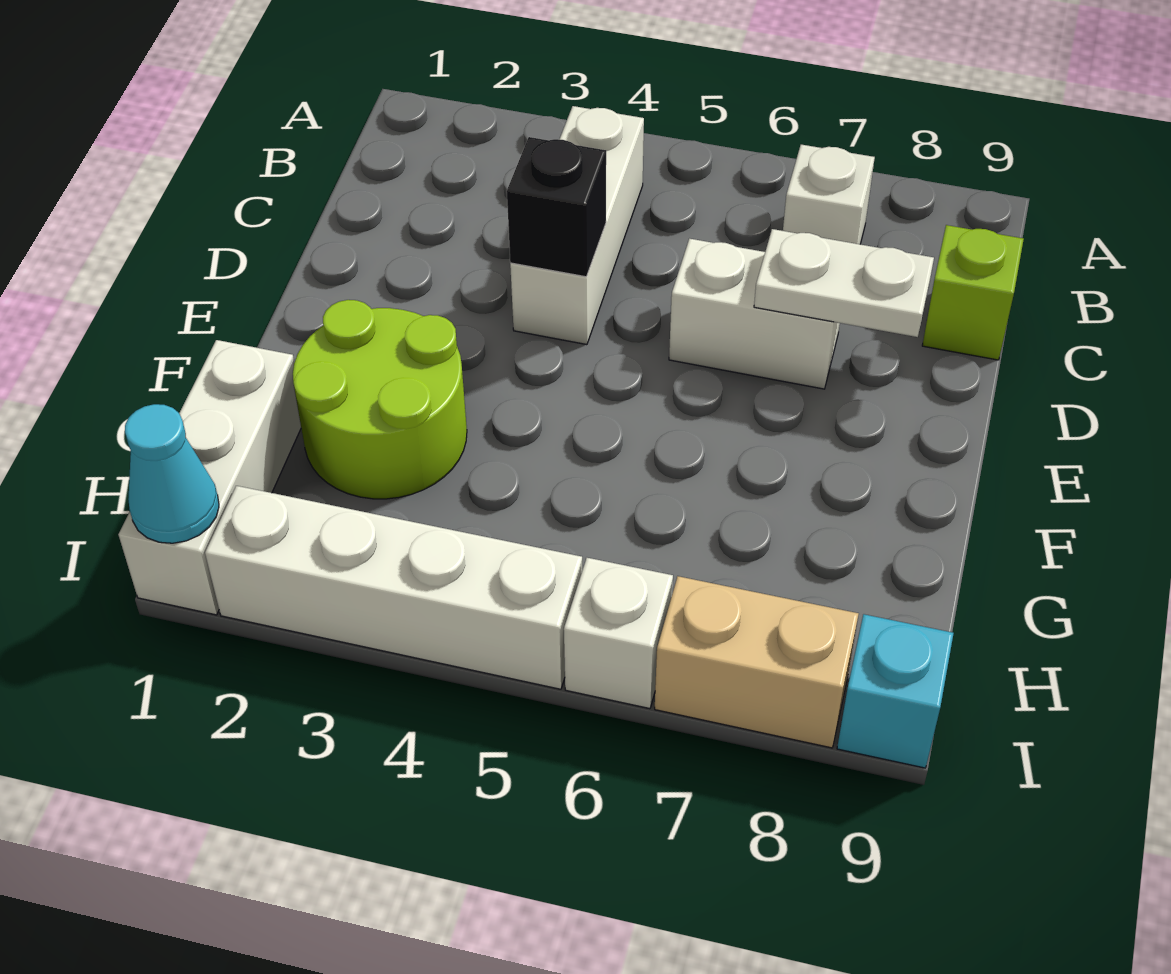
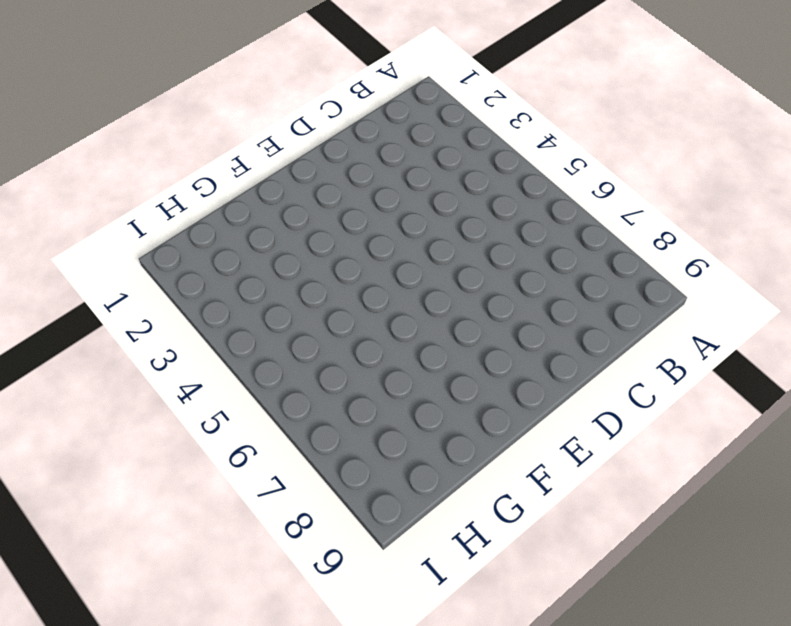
none -> white brick B4:D4 level 1
none -> white brick B7 level 1
none -> lime brick C9 level 1

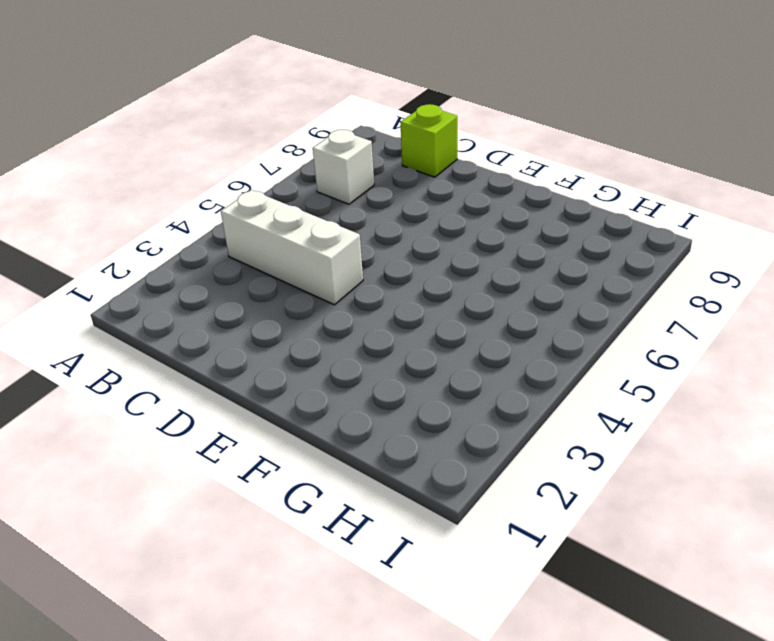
none -> white brick D6:D7 level 1
none -> lime round brick F2:G3 level 1
none -> white brick G1:I1 level 1

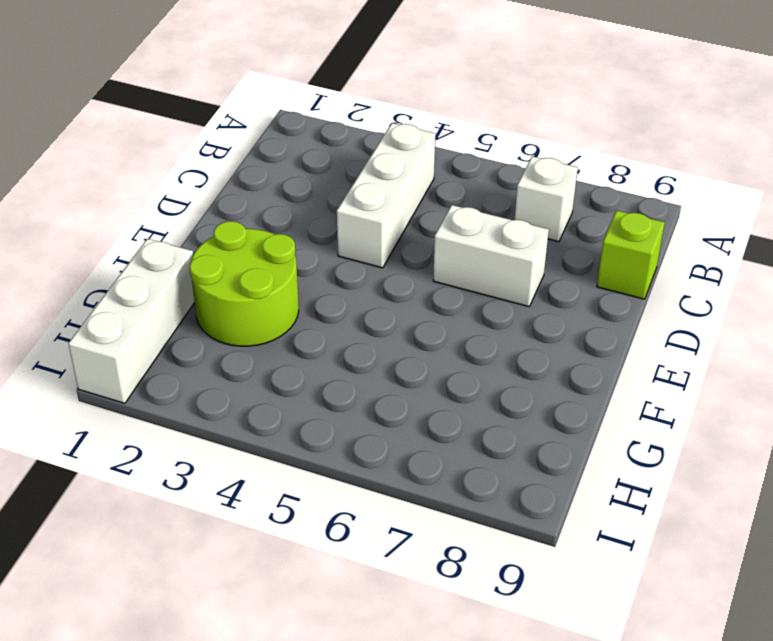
none -> white brick I2:I5 level 1
none -> white brick I6 level 1
none -> tan brick I7:I8 level 1

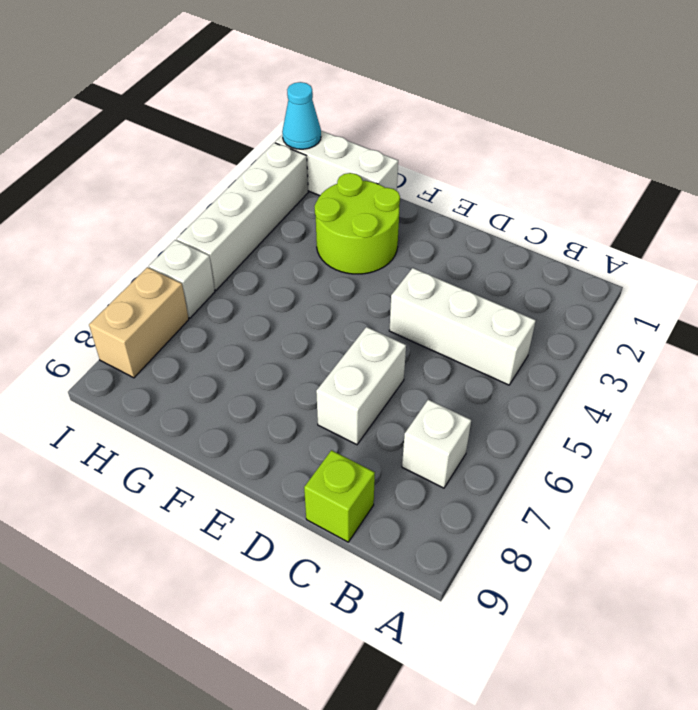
none -> cyan brick I9 level 1
none -> black brick D4 level 2
none -> white plate D7:D8 level 2

